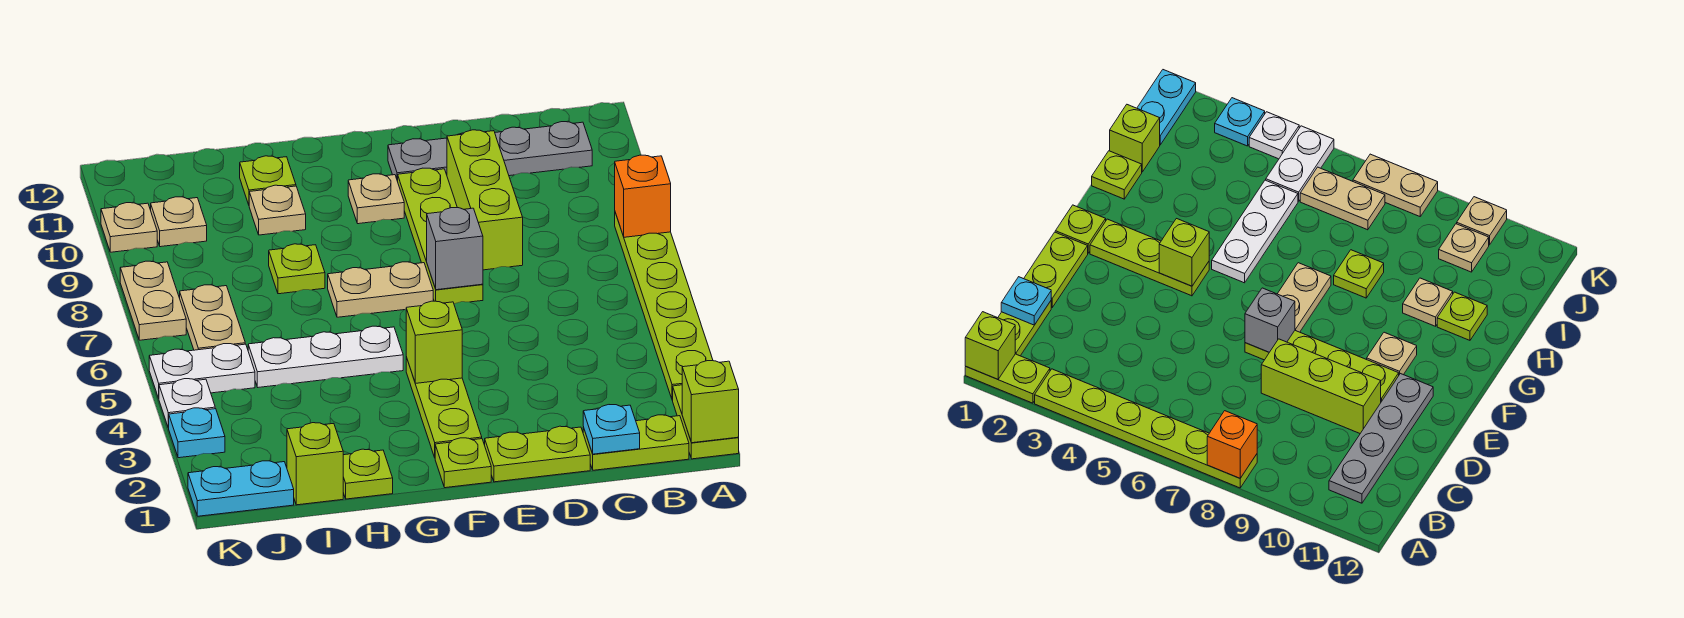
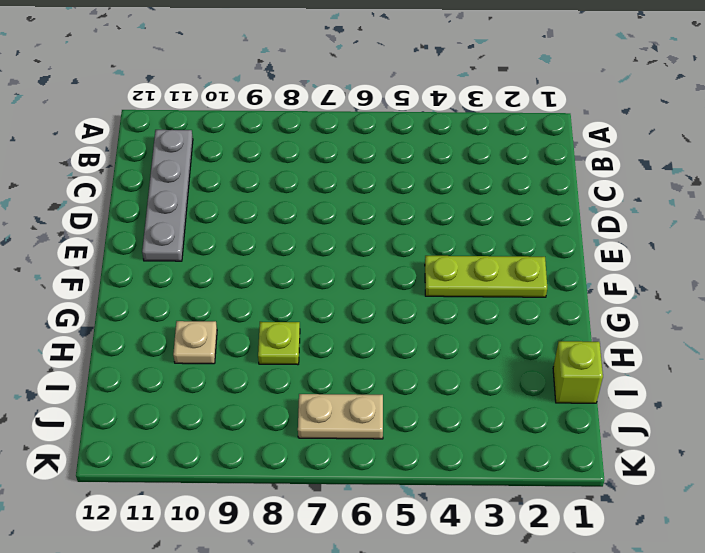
none -> lime plate A1:A2 level 1
none -> lime plate A3:A8 level 1
none -> lime plate B1:C1 level 1
none -> lime plate D1:E1 level 1

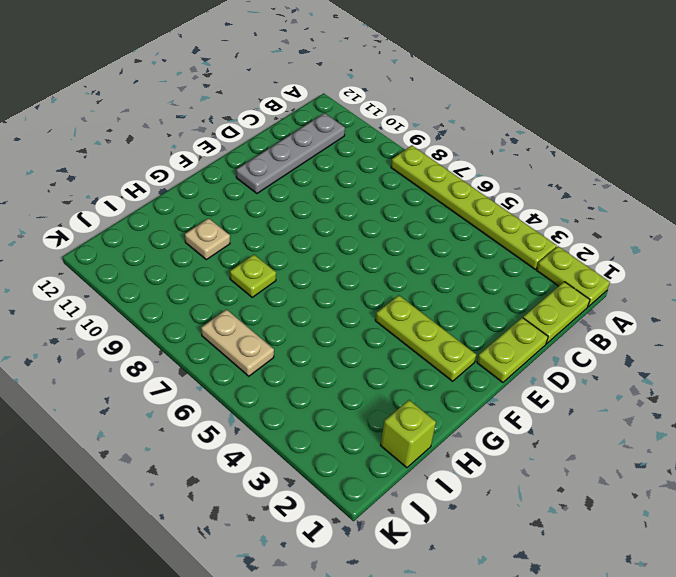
none -> lime brick D8:D10 level 1
none -> lime plate E7:E10 level 1
none -> lime plate F1 level 1
none -> tan plate F7:G7 level 1

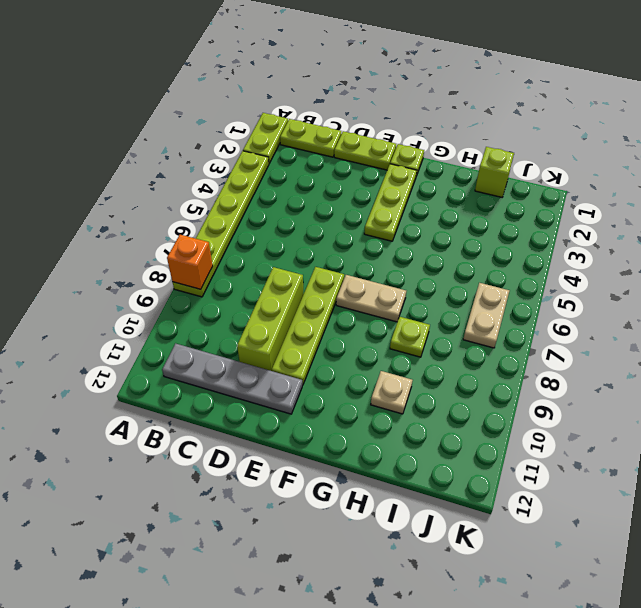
none -> tan plate F10 level 1
none -> white plate G5:I5 level 1
none -> lime plate H1 level 1
none -> lime plate H11 level 1

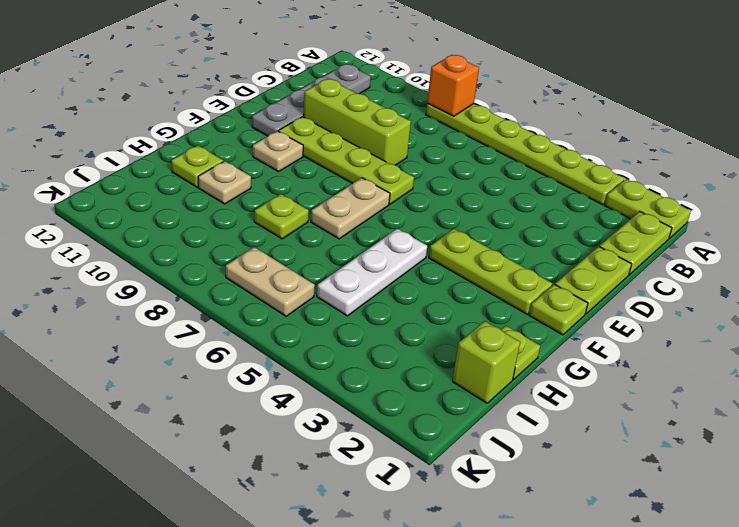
none -> cyan plate J1:K1 level 1
none -> white plate J5:K5 level 1
none -> tan plate J10 level 1
none -> cyan plate K3 level 1

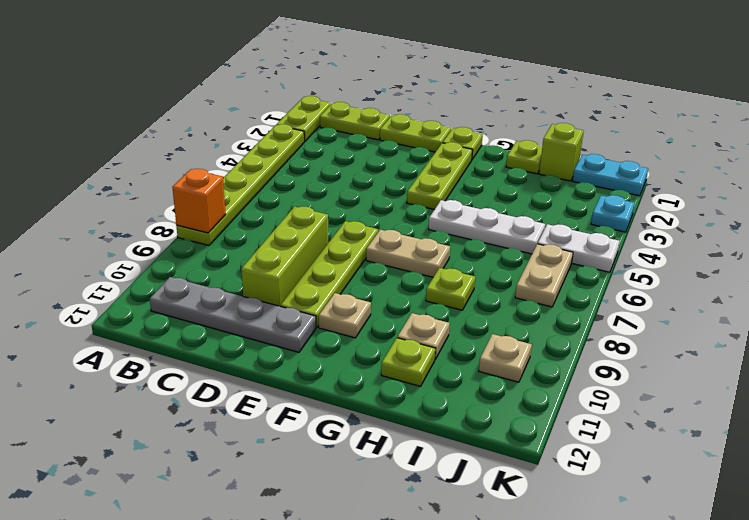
none -> white plate K4 level 1
none -> tan plate K7:K8 level 1
none -> tan plate K10 level 1
none -> lime brick A1 level 2

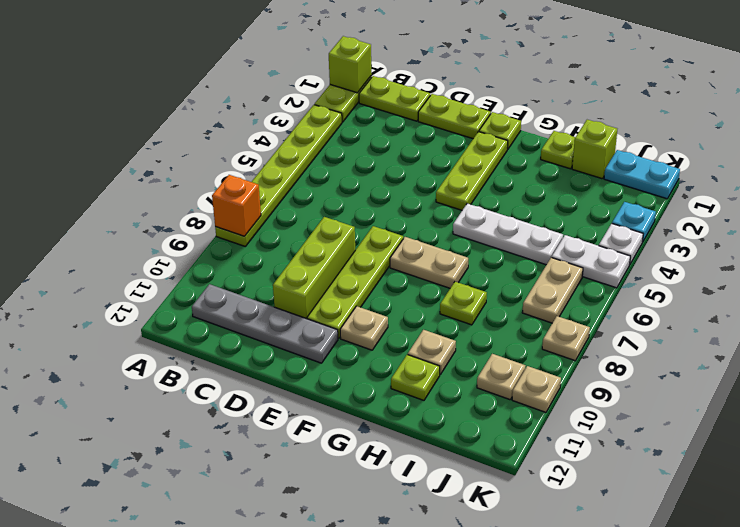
tan plate K8 level 1 -> tan plate K7:K8 level 1
none -> cyan plate C1 level 2
none -> grey brick E7 level 2
none -> lime brick F4 level 2

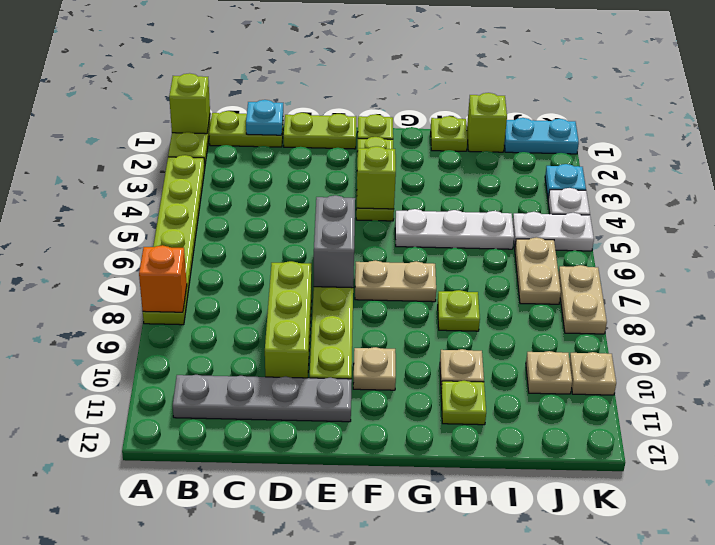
grey brick E6:E7 level 2 -> grey brick E7 level 2

